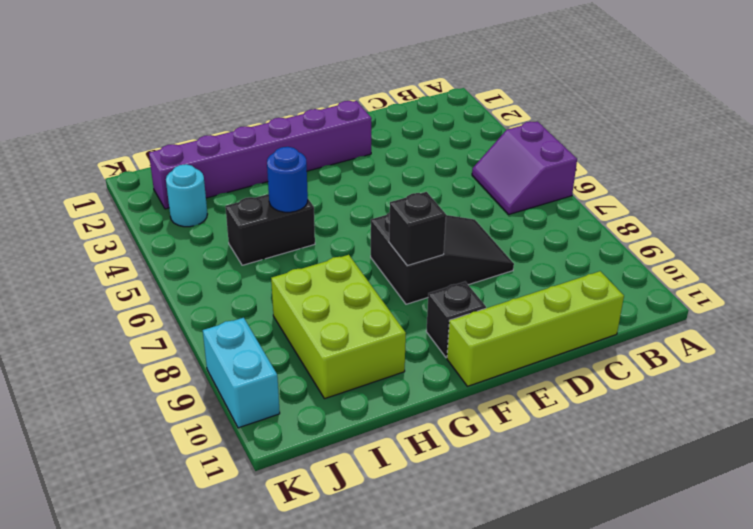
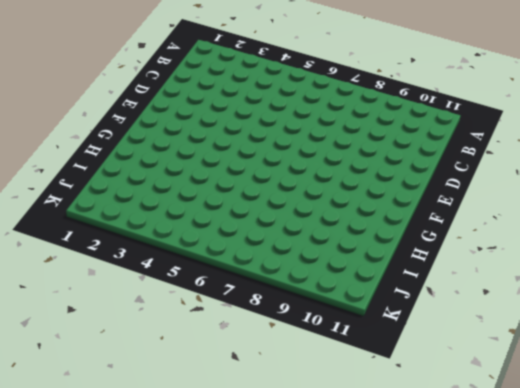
none -> purple slope A5:B6 level 1 top A
none -> lime brick C11:F11 level 1

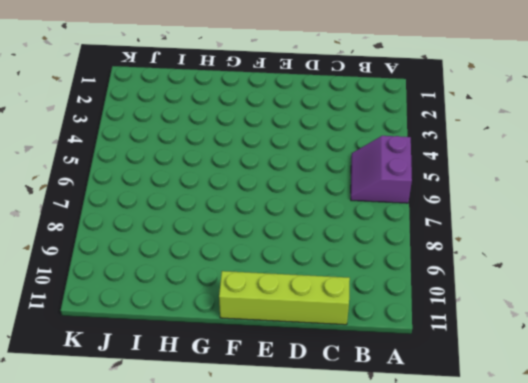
none -> black slope D7:F8 level 1 top F
none -> purple brick E2:J2 level 1

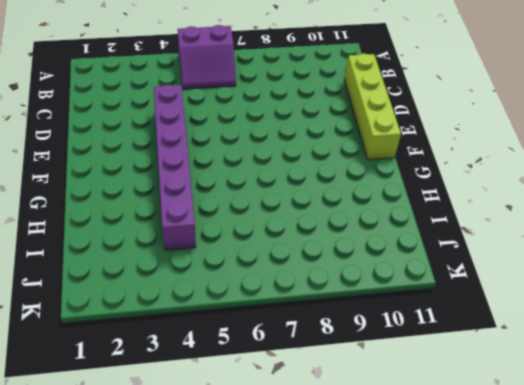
purple brick D4:I4 level 1 -> purple brick E2:J2 level 1
none -> black slope D7:F8 level 1 top F
none -> black brick F10 level 1

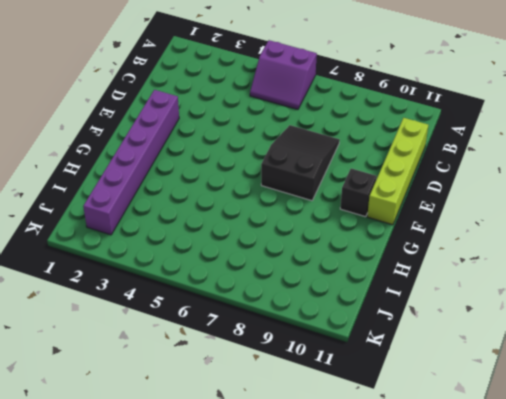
none -> black brick H5:I5 level 1
none -> lime brick H8:I10 level 1

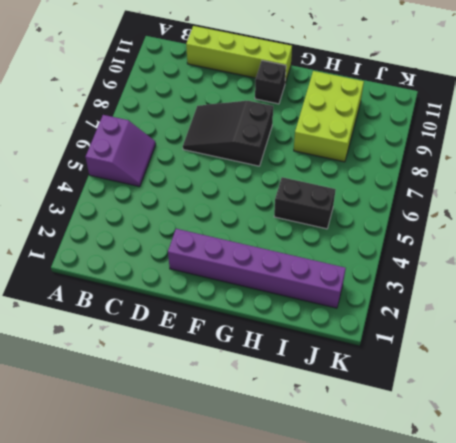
none -> cyan round brick J3 level 1
none -> cyan brick K9:K10 level 1

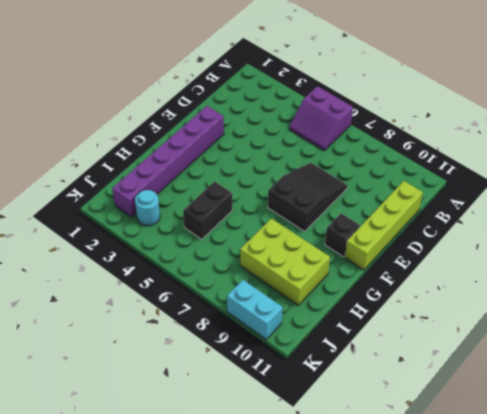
none -> black brick F8 level 2
none -> blue round brick H5 level 2

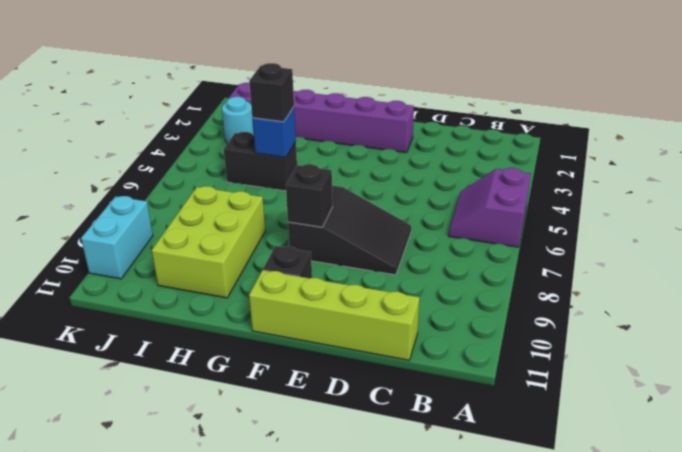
blue brick H5 level 2 -> blue round brick H5 level 2
black brick H5 level 3 -> none

